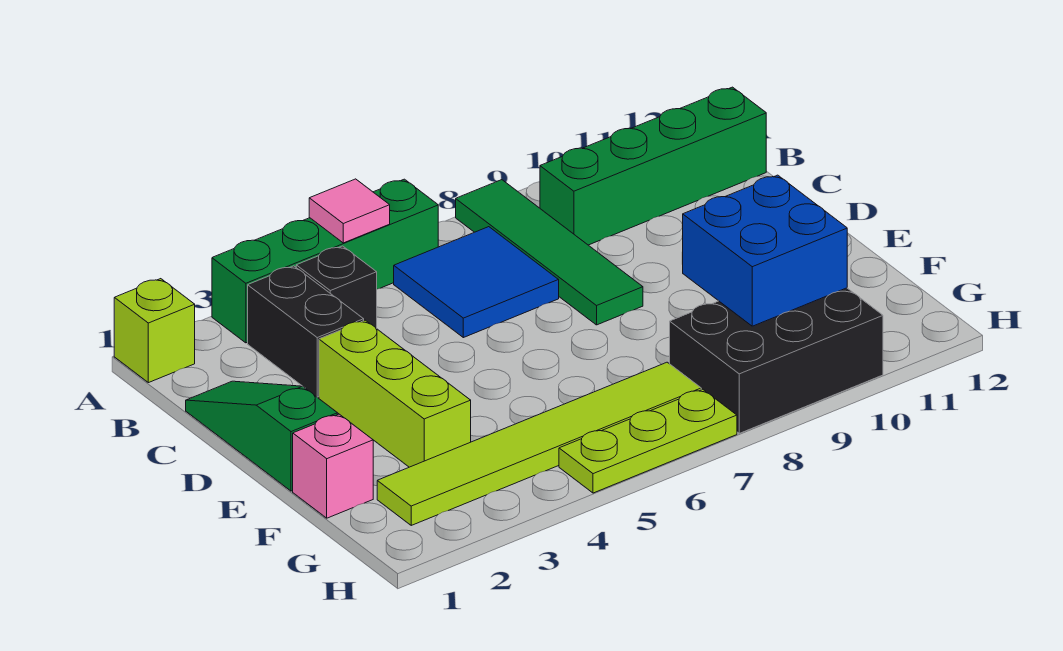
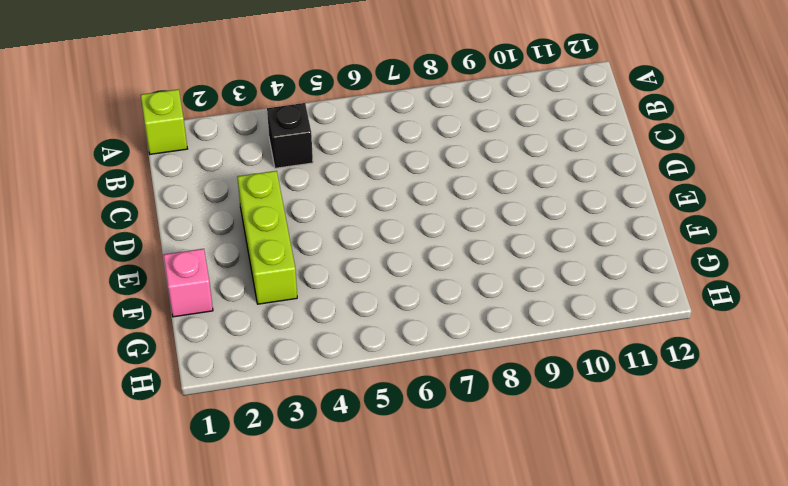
none -> green brick A3:A6 level 1
none -> green tile A8:D8 level 1
none -> black brick B3:C3 level 1

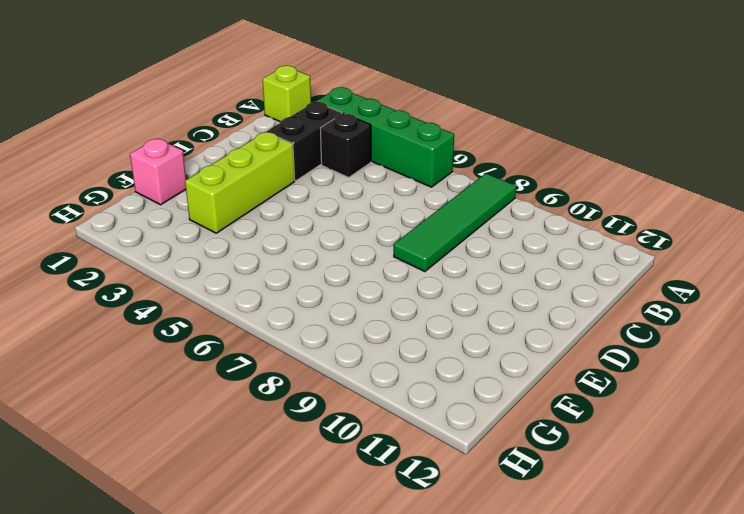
none -> blue tile B6:C7 level 1
none -> green brick B9:B12 level 1
none -> green slope C1:E1 level 1 top E

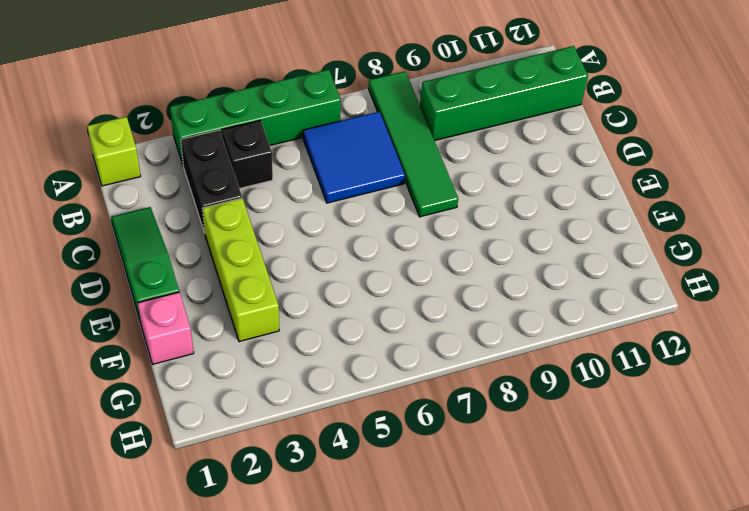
none -> lime tile G2:G7 level 1
none -> black brick G8:H10 level 1
none -> lime plate H5:H7 level 1

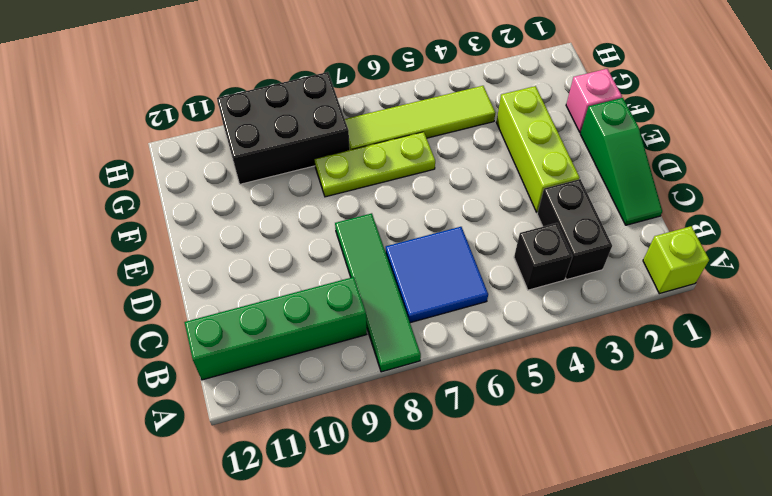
lime plate F6:F8 level 1 -> lime plate H5:H7 level 1
lime tile G4:G7 level 1 -> lime tile G2:G7 level 1
none -> green brick A3:A6 level 1
none -> pink tile A5 level 2
none -> blue brick F9:G10 level 2

